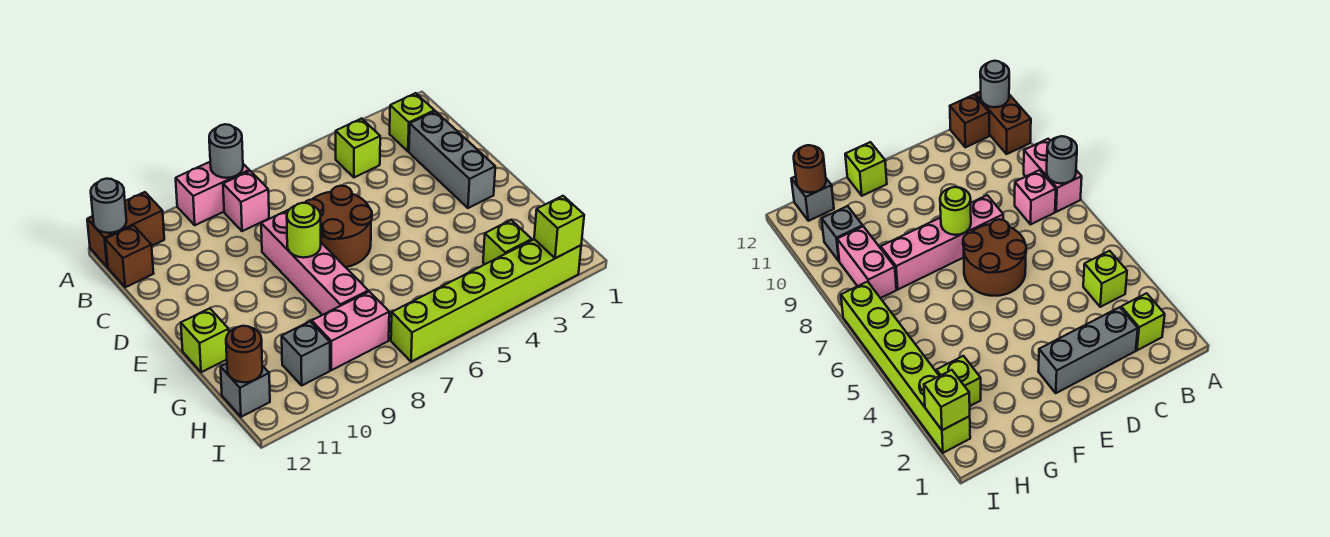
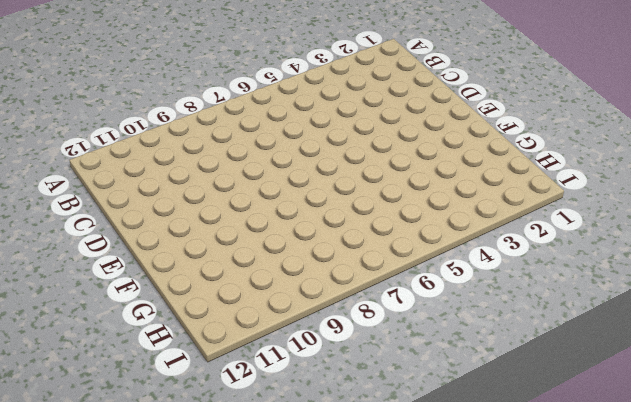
none -> pink brick A8:A9 level 1
none -> brown brick A11:A12 level 1
none -> lime brick B2 level 1

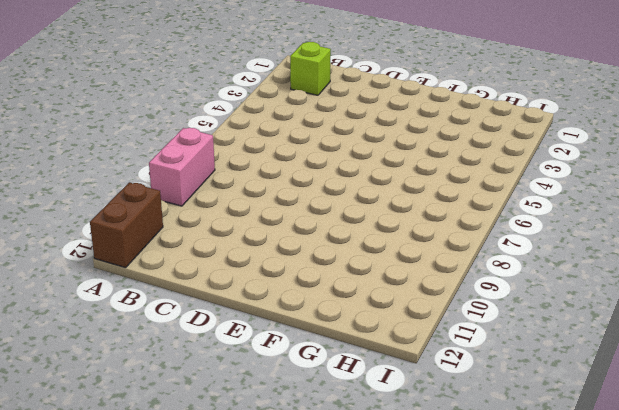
none -> lime brick B4 level 1
none -> pink brick B8 level 1
none -> brown brick B12 level 1

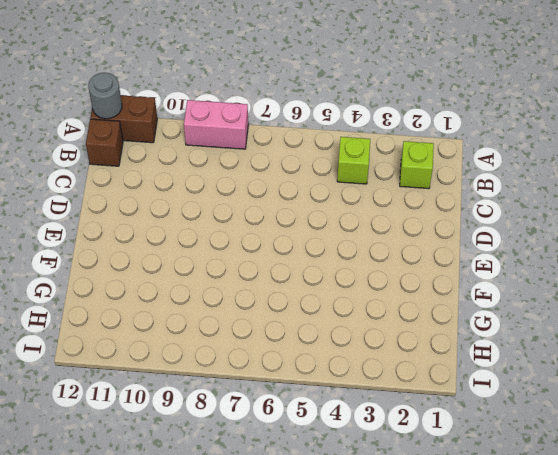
none -> pink brick B8 level 1
none -> grey brick C2:E2 level 1
none -> brown round brick D6:E7 level 1

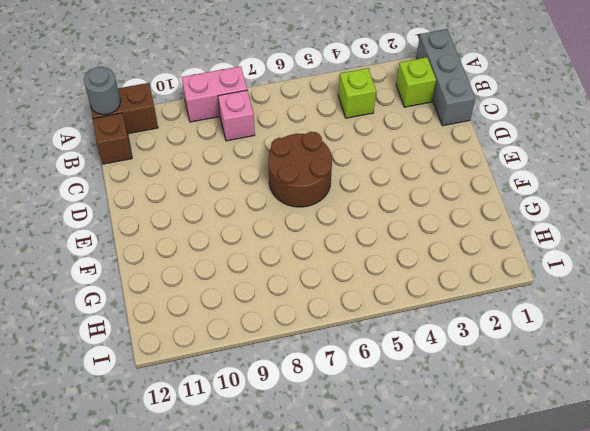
grey brick A1:C1 level 1 -> grey brick C2:E2 level 1
none -> pink brick D8:G8 level 1
none -> lime brick F12 level 1
none -> lime brick H3 level 1

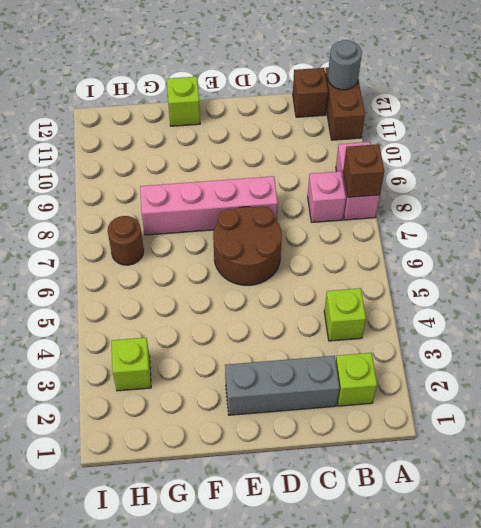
brown brick A8 level 2 -> grey round brick A8 level 2
brown round brick H7 level 1 -> brown round brick H12 level 2
none -> pink brick H8:H9 level 1
none -> grey brick H10 level 1
none -> grey brick H12 level 1

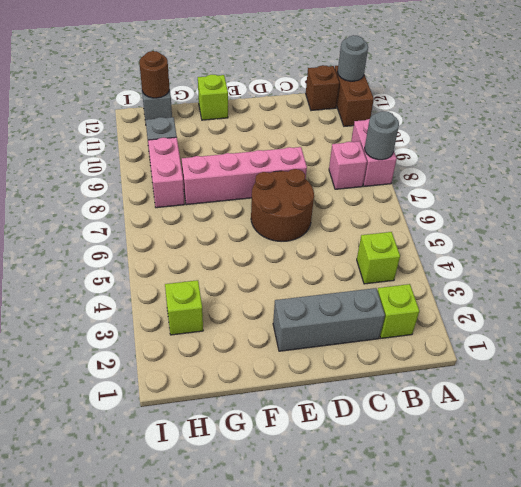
none -> lime brick I2:I7 level 1
none -> lime round brick E8 level 2
none -> lime brick I2 level 2

